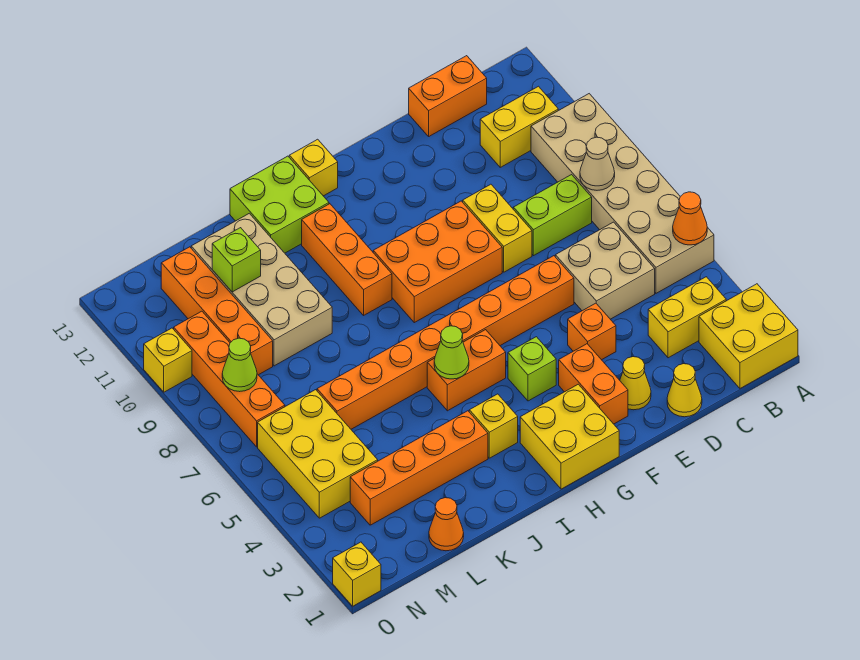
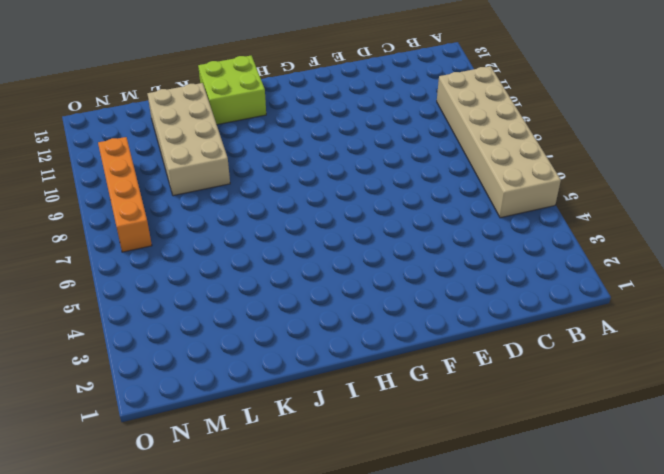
none -> yellow brick A1:B2 level 1
none -> yellow brick B3:C3 level 1
none -> yellow brick B11:C11 level 1
none -> tan brick C5:D6 level 1

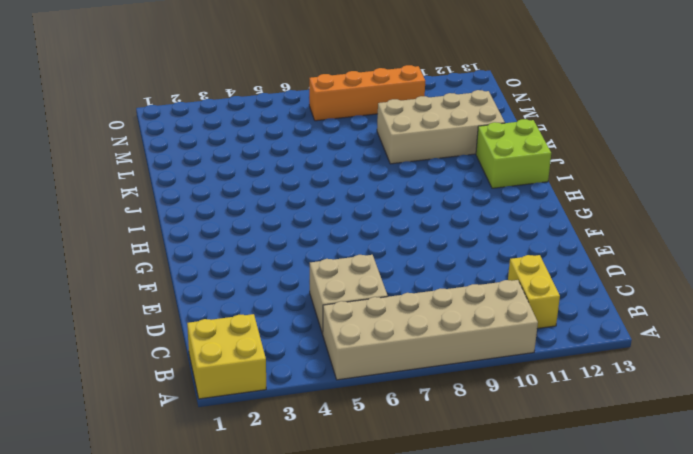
none -> yellow brick B3:C3 level 1
none -> lime brick C8:D8 level 1
none -> orange brick C13:D13 level 1
none -> yellow cone D1 level 1

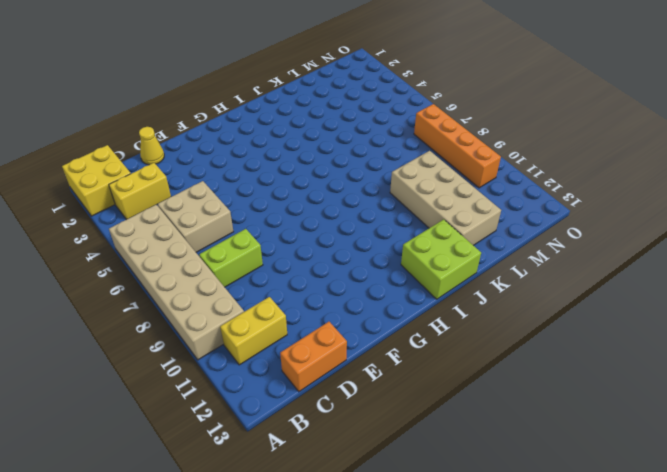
none -> yellow cone E2 level 1
none -> orange brick E4 level 1
none -> orange brick E6:L6 level 1
none -> yellow brick E8:E9 level 1

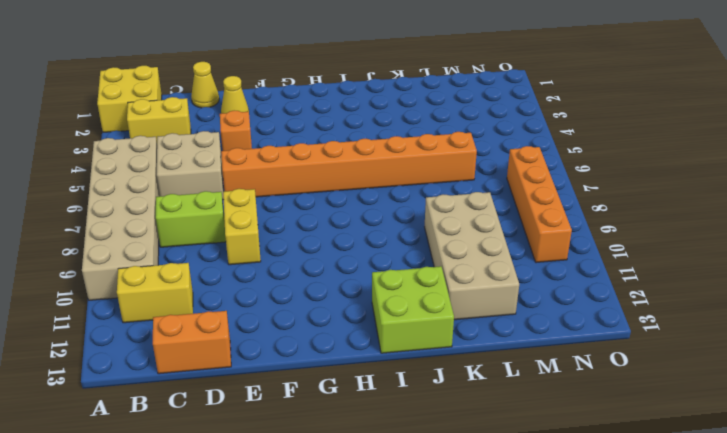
none -> orange brick F2:F3 level 1
none -> orange brick F8:H9 level 1
none -> yellow brick G1:H2 level 1
none -> lime brick G4 level 1

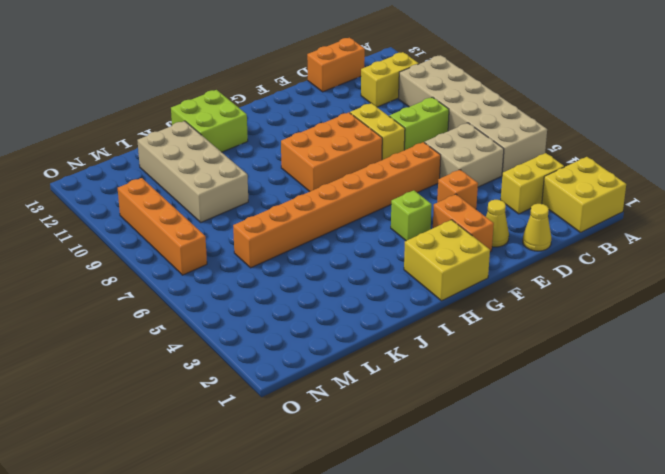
none -> orange brick H5:I5 level 1
none -> yellow brick H13 level 1
none -> yellow brick I3 level 1
none -> orange brick I9:I11 level 1

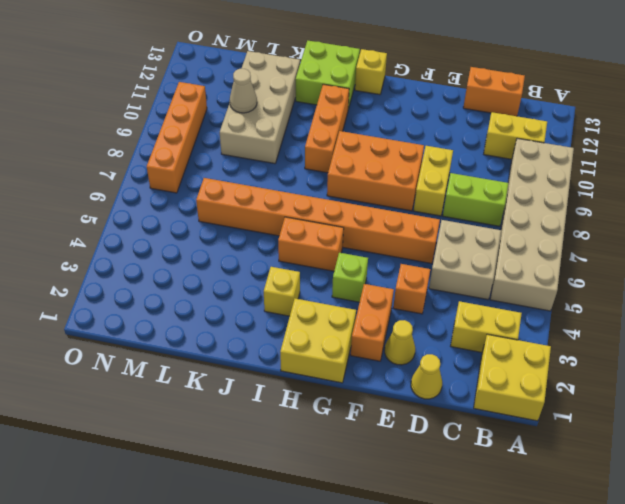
tan cone L10 level 2 -> tan cone B8 level 2
none -> orange brick J3:M3 level 1
none -> orange cone L1 level 1
none -> yellow brick M4:N6 level 1
none -> orange brick M9:M12 level 1

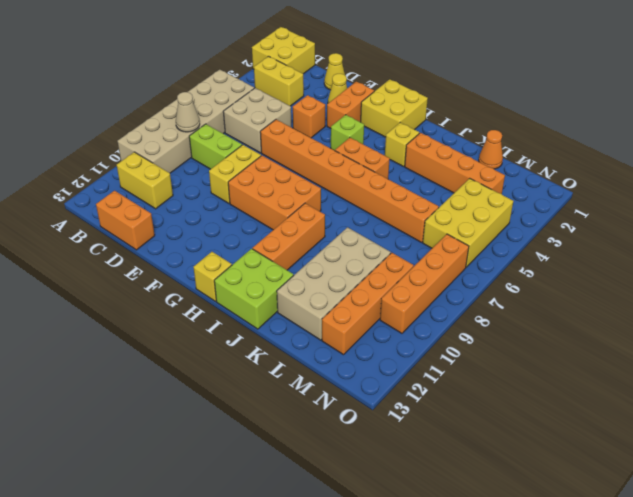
none -> yellow brick O1 level 1
none -> yellow brick O10 level 1
none -> orange cone A5 level 2
none -> lime cone I5 level 2

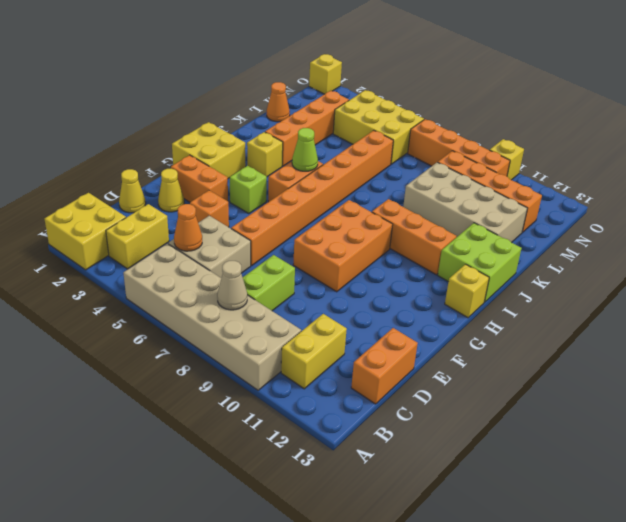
orange cone C5 level 2 -> orange cone A5 level 2
none -> yellow brick E8:E9 level 1
none -> lime brick L11 level 2
none -> lime cone N8 level 2

